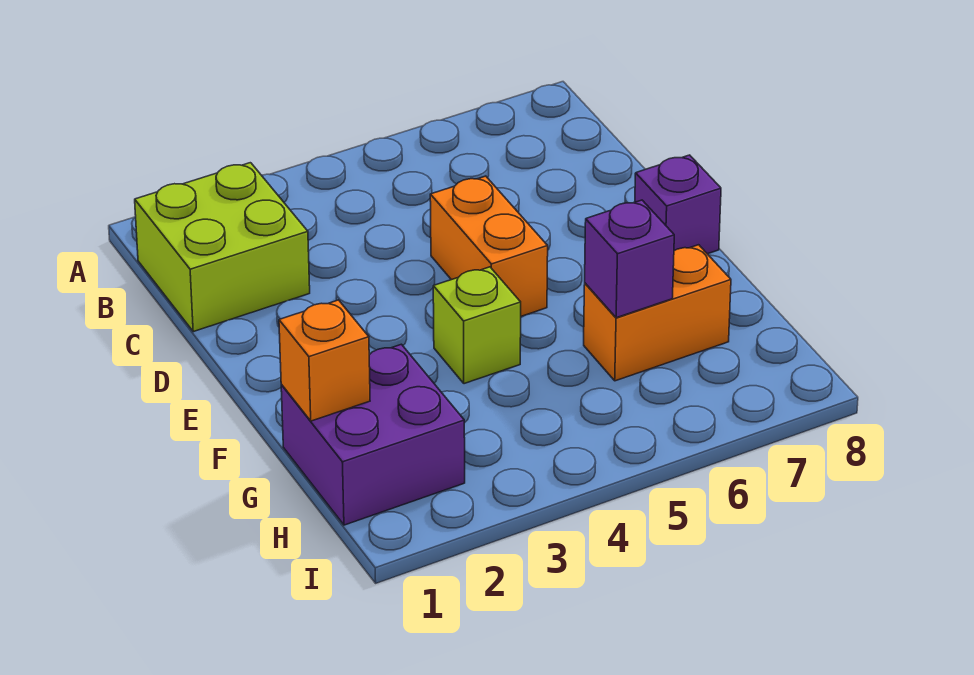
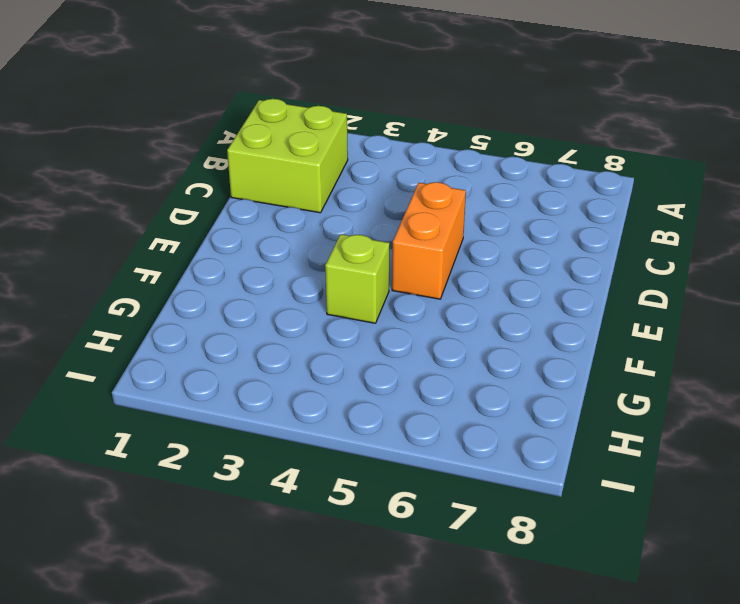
none -> purple brick E8 level 1
none -> purple brick G1:H2 level 1

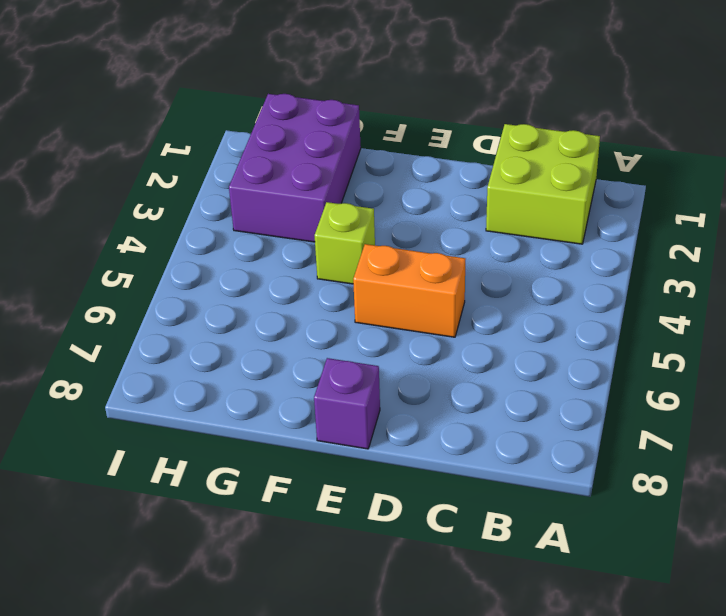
purple brick G1:H3 level 1 -> purple brick G1:H2 level 1
none -> orange brick G6:G7 level 1
none -> orange brick G1 level 2

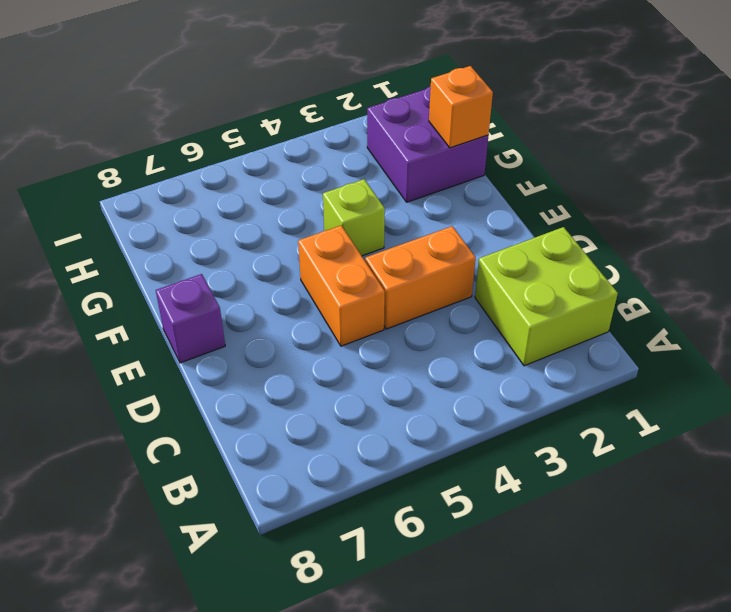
orange brick D3:D4 level 1 -> orange brick G6:G7 level 1
none -> purple brick G6 level 2

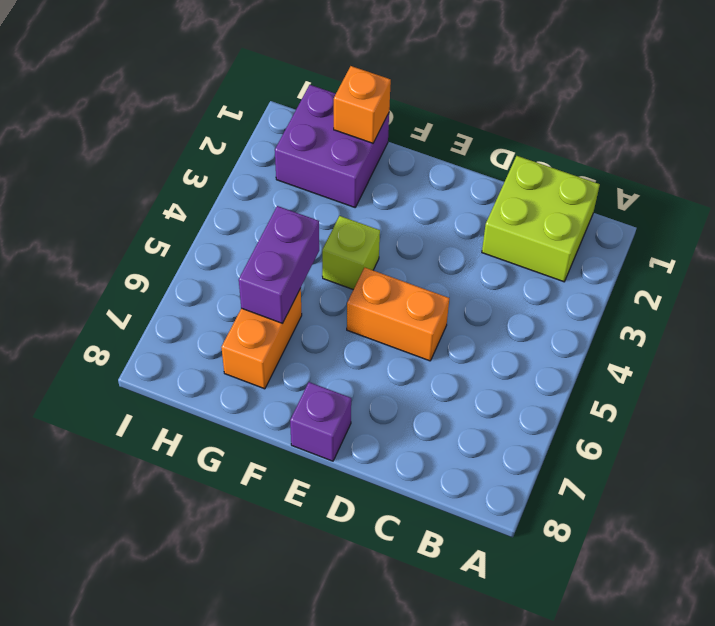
purple brick G5:G6 level 2 -> purple brick G6 level 2

